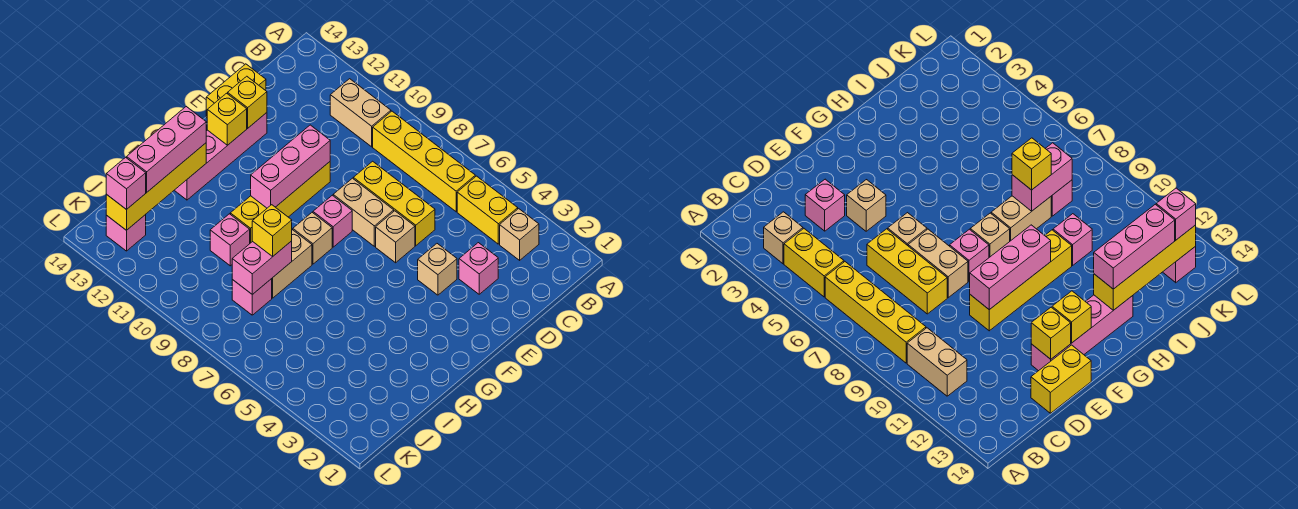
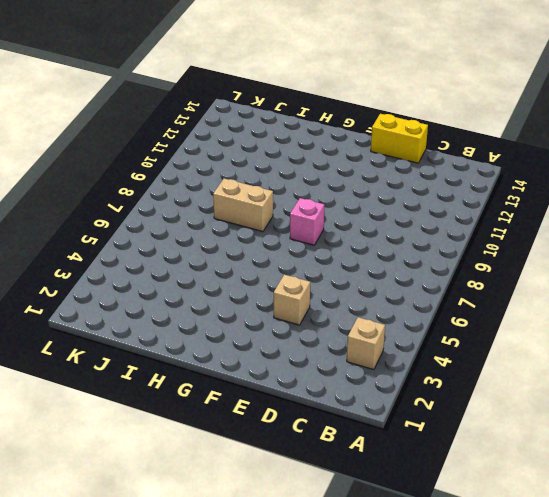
none -> yellow brick B4:B5 level 1
none -> yellow brick B6:B9 level 1
none -> tan brick B10:B11 level 1

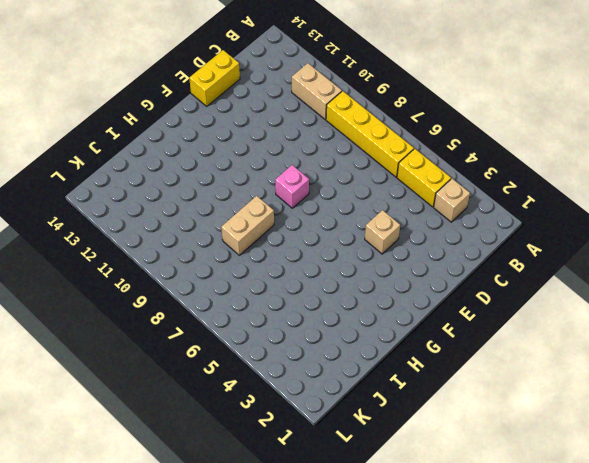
none -> pink brick D3 level 1
none -> yellow brick D6:D8 level 1
none -> tan brick E6 level 1

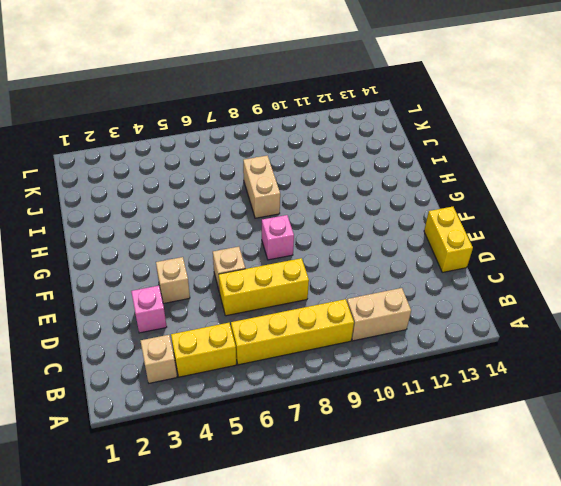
none -> tan brick E7:E8 level 1
none -> yellow brick E10:H10 level 1
none -> pink brick E13:H13 level 1

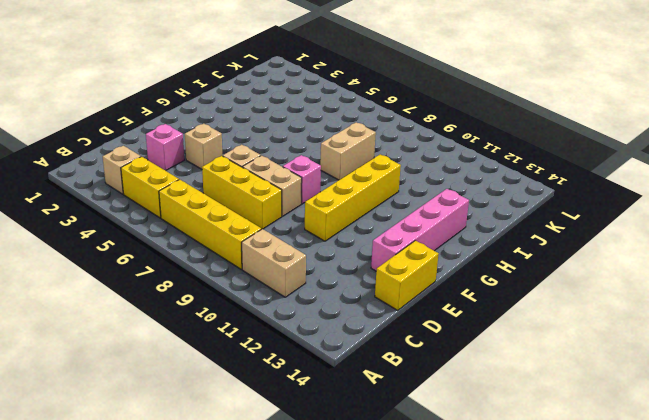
none -> tan brick G8 level 1
none -> pink brick I10 level 1
none -> pink brick J8 level 1

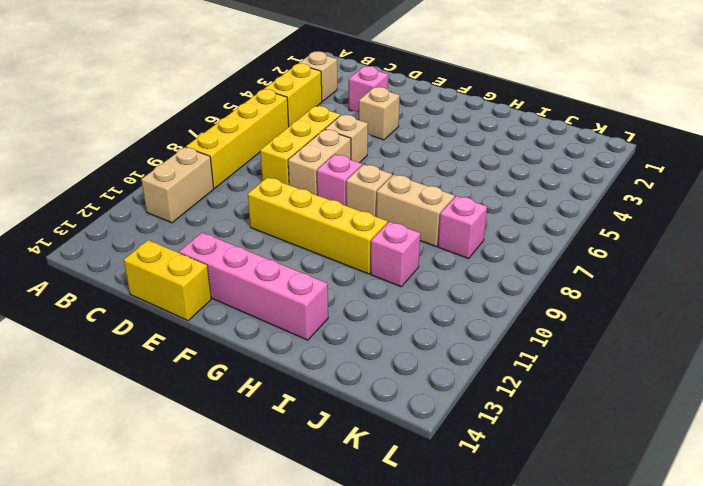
none -> pink brick K13 level 1
none -> pink brick E10:G10 level 2
none -> yellow brick E13 level 2

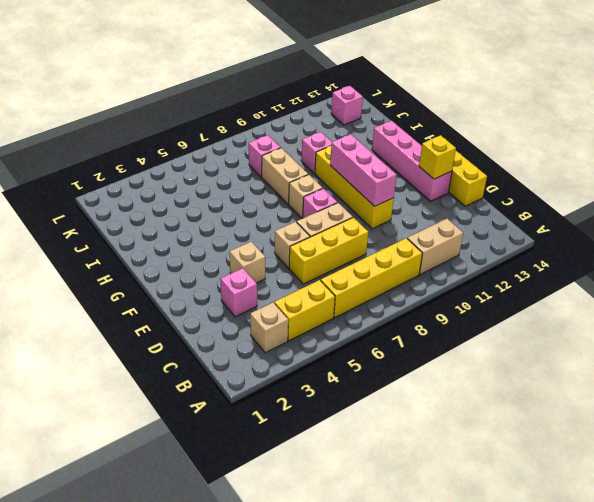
none -> yellow brick F13 level 2
none -> yellow brick H13:K13 level 2
none -> pink brick I8:J8 level 2

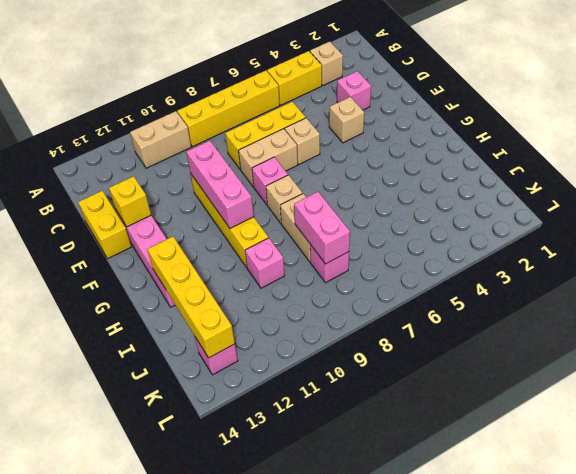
none -> yellow brick F13 level 2
none -> pink brick H13:J13 level 3
none -> yellow brick I8 level 3

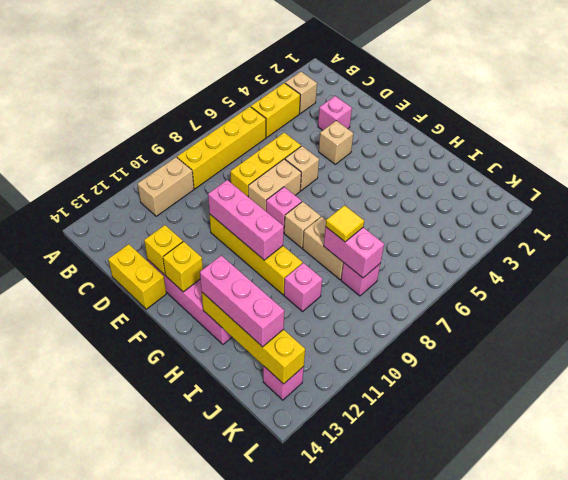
yellow tile I8 level 3 -> yellow brick I8 level 3
none -> pink brick K13 level 3

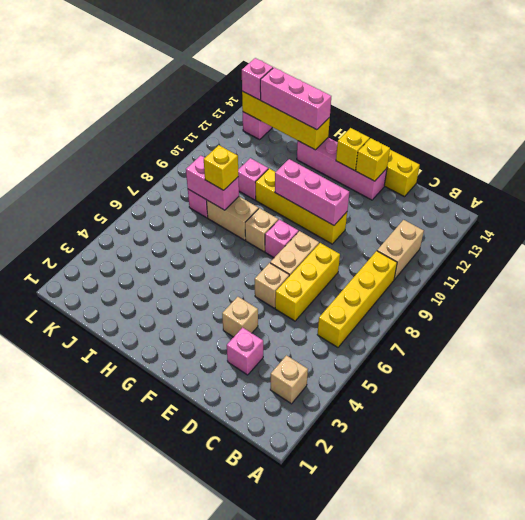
none -> yellow brick B4:B5 level 1

